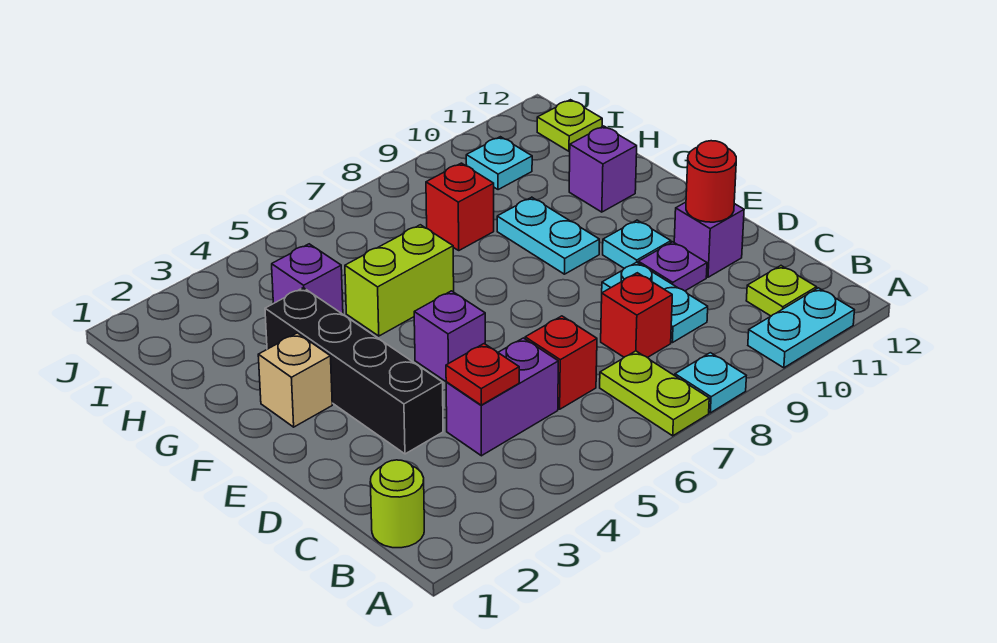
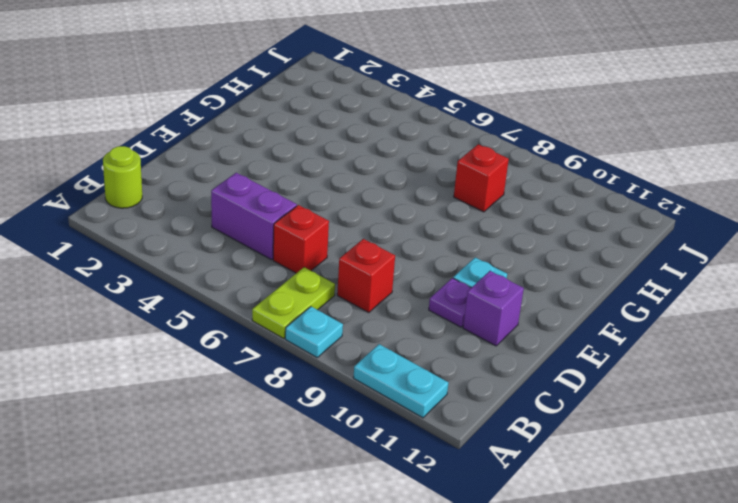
none -> lime plate B11 level 1
none -> cyan plate C9:D9 level 1
none -> black brick D3:G3 level 1

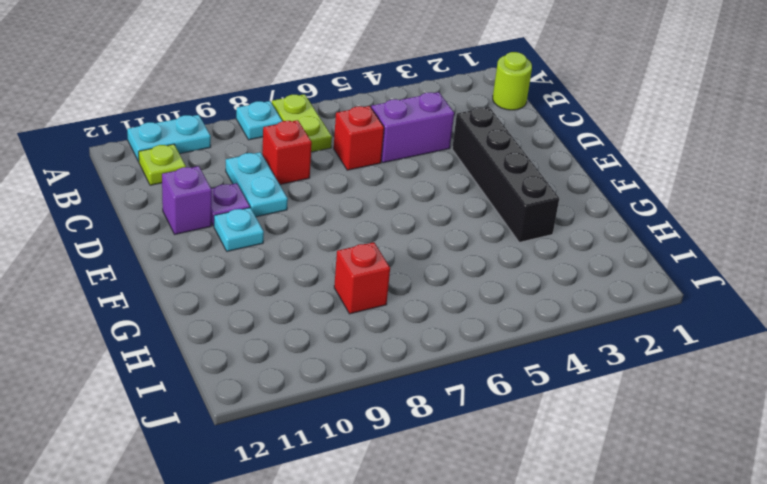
none -> purple brick E5 level 1
none -> tan brick F2 level 1
none -> cyan plate F9:G9 level 1

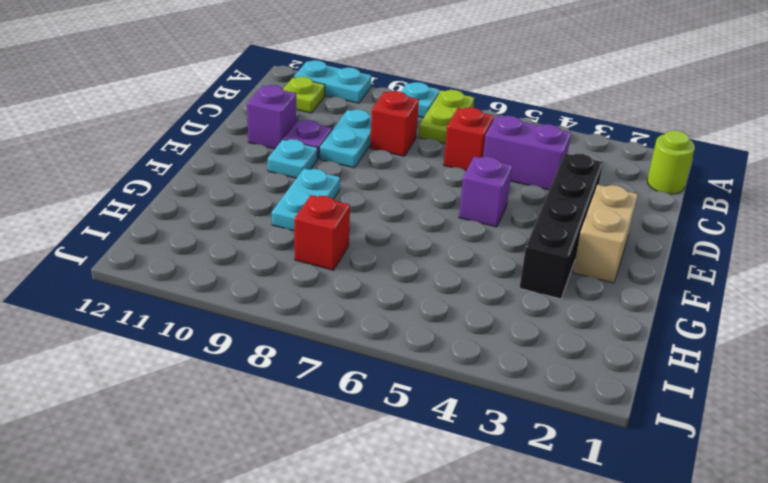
tan brick E2:F2 level 1 -> tan brick F2 level 1
none -> lime brick G5:G6 level 1
none -> purple brick G11 level 1
none -> purple brick H4 level 1

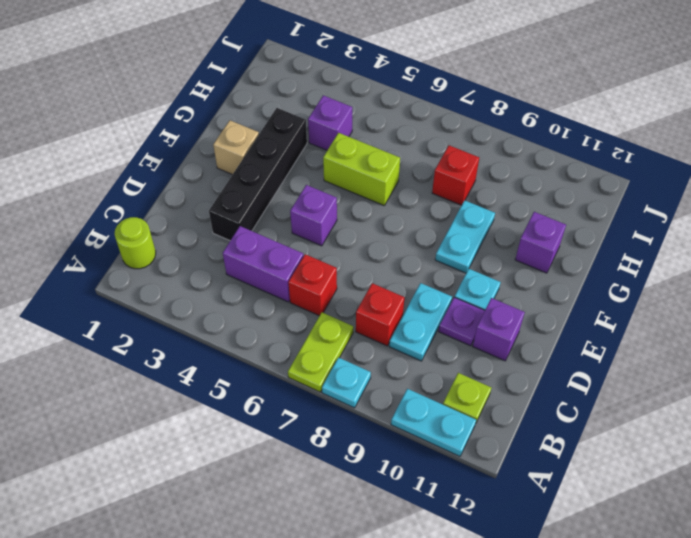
none -> cyan plate I10 level 1
none -> lime plate I12 level 1
none -> red plate C4 level 2

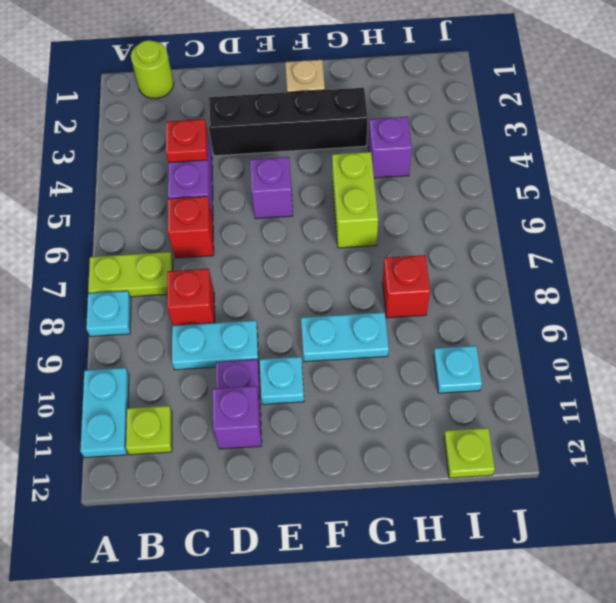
none -> purple brick G11 level 1
none -> red round brick D11 level 2

